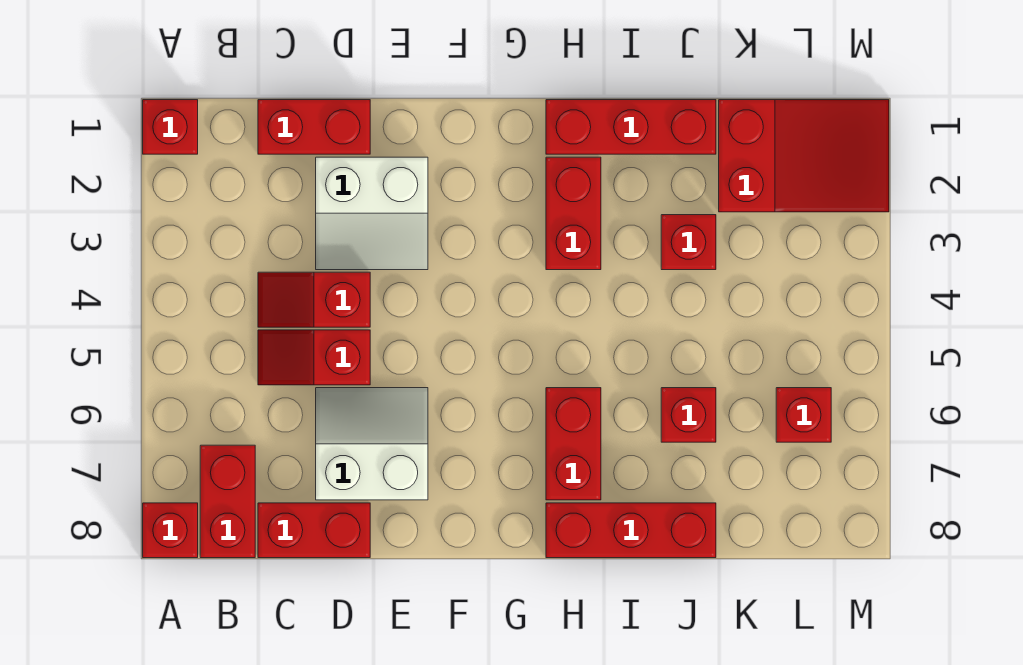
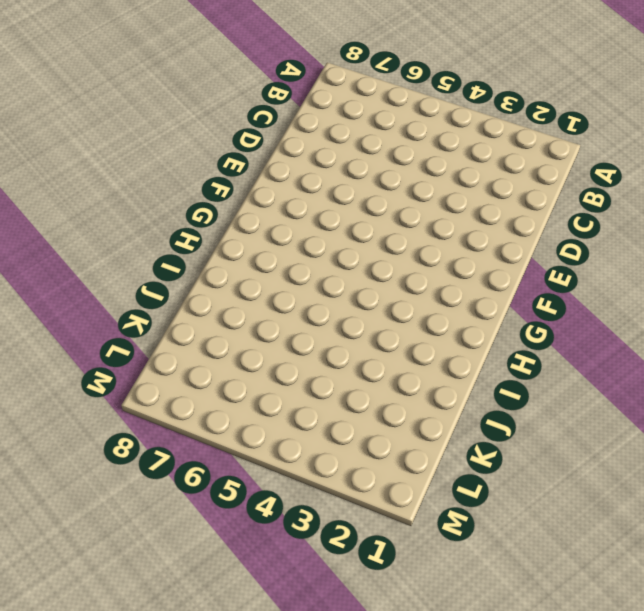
none -> red brick A1 level 1
none -> red brick A8 level 1
none -> red brick B7:B8 level 1

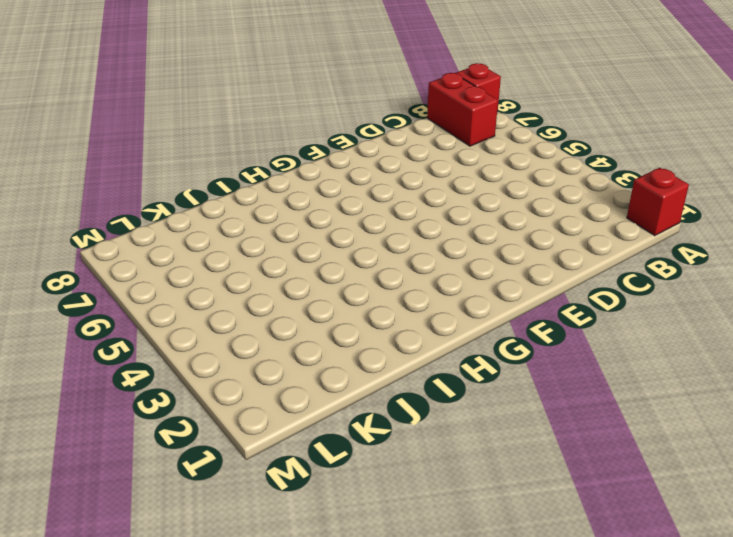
none -> red brick C1:D1 level 1
none -> red slope C4:D4 level 1 top D
none -> red slope C5:D5 level 1 top D

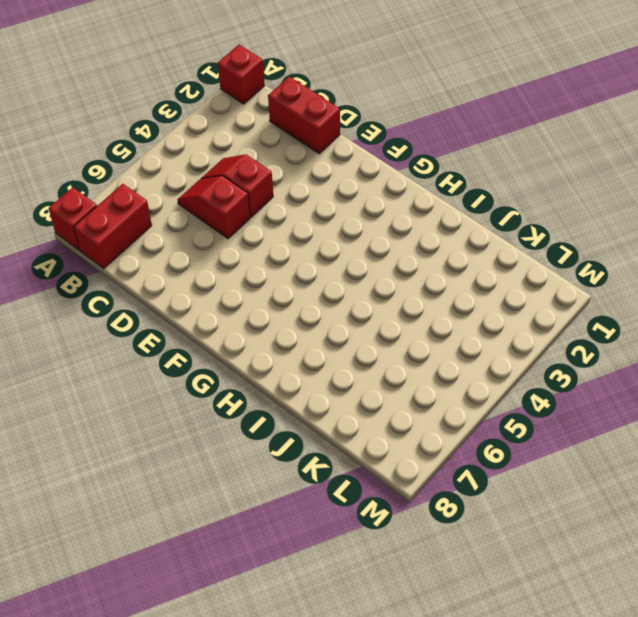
none -> red brick C8:D8 level 1
none -> white slope D2:E3 level 1 top 2
none -> white slope D6:E7 level 1 top 7

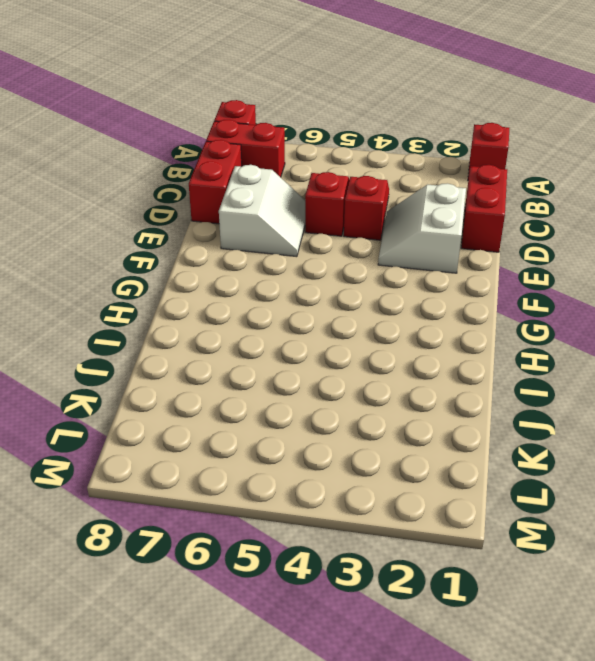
none -> red brick H1:J1 level 1
none -> red brick H2:H3 level 1
none -> red brick H6:H7 level 1

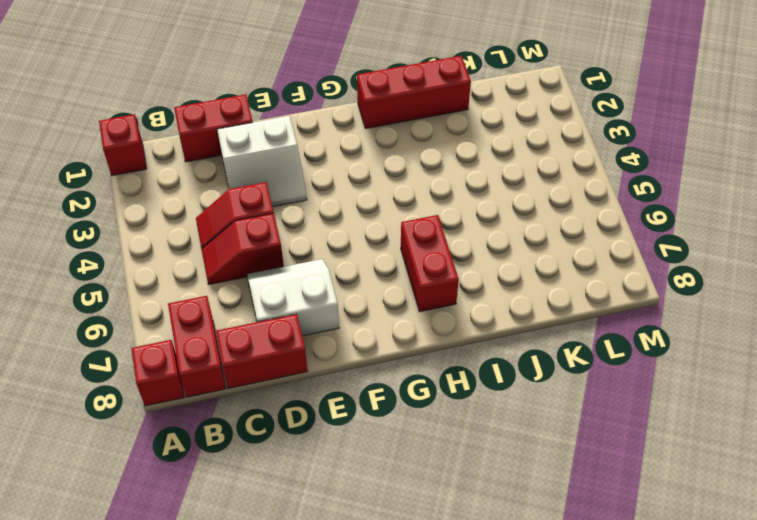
none -> red brick H2:H3 level 1
none -> red brick H8:J8 level 1
none -> red brick J3 level 1

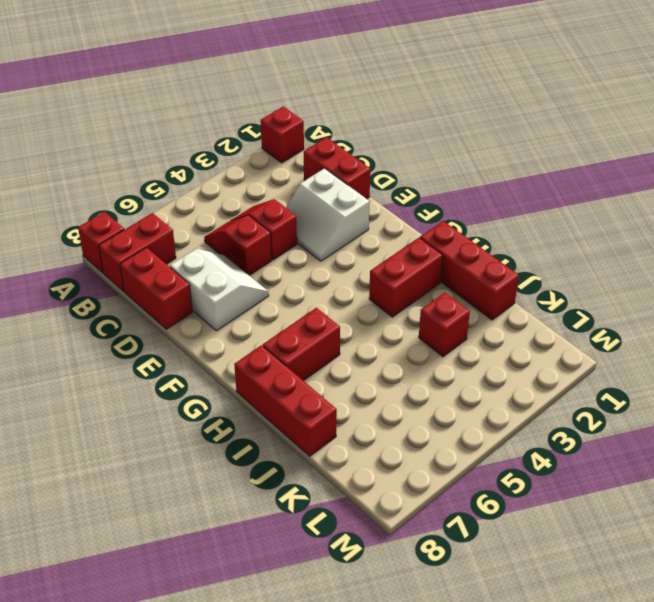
none -> red brick J6 level 1
none -> red slope K1:M2 level 1 top K
none -> red brick L6 level 1

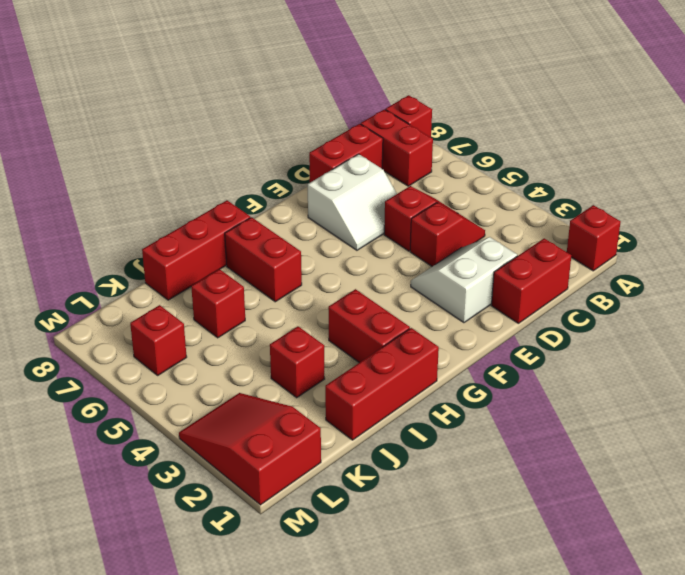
red slope L1:M3 level 1 top 1 -> red slope K1:M2 level 1 top K

